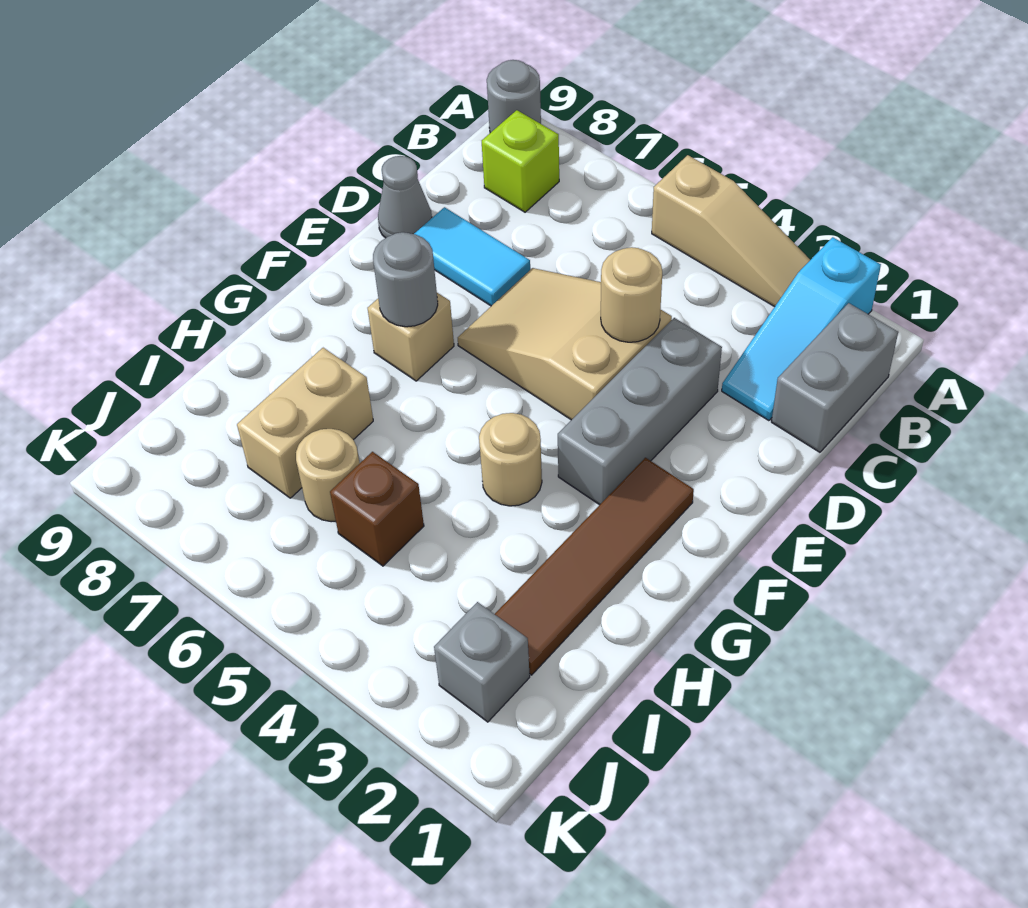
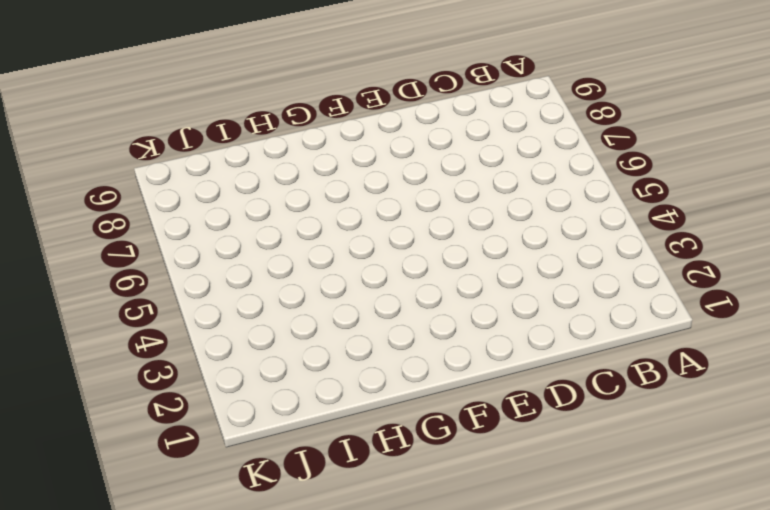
none -> cyan slope A2:C2 level 1 top A
none -> tan slope A3:A5 level 1 top 5
none -> grey round brick A9 level 1

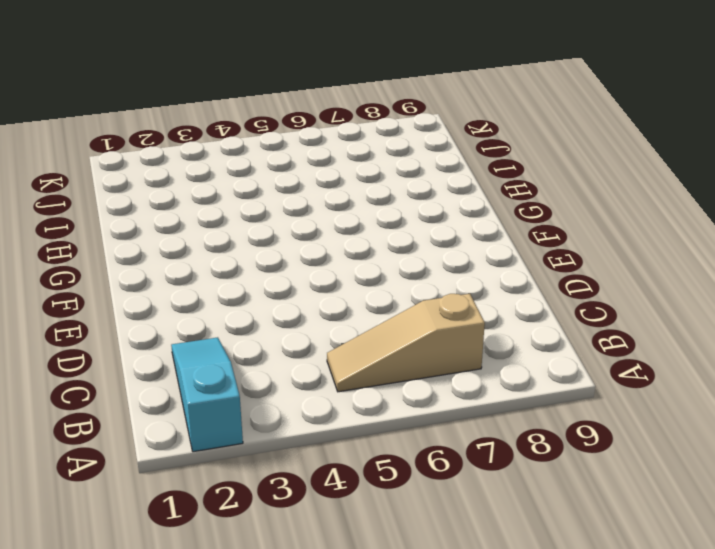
tan slope B5:B7 level 1 top 7 -> tan slope A3:A5 level 1 top 5
none -> grey round brick A9 level 1
none -> grey brick B1:C1 level 1
none -> lime brick B8 level 1

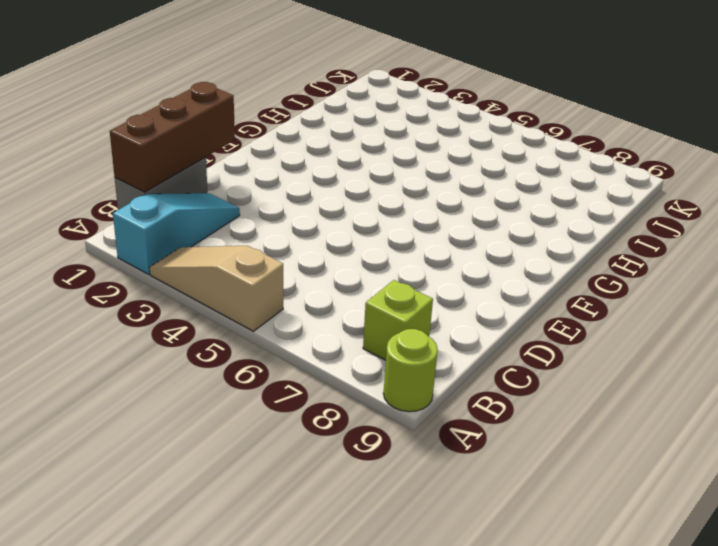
lime round brick A9 level 1 -> grey round brick A9 level 1
brown brick B1:D1 level 2 -> none
none -> grey brick D3:F3 level 1
none -> tan slope D4:E6 level 1 top 4
none -> cyan tile D7:D8 level 1

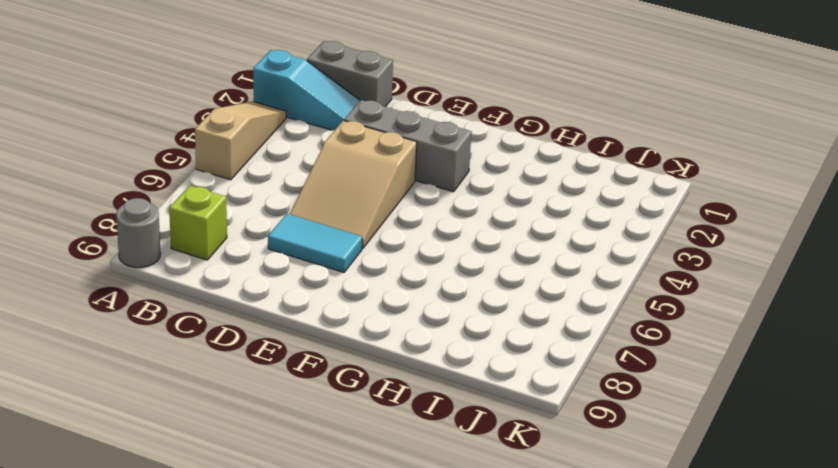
cyan tile D7:E7 level 1 -> cyan tile D7:D8 level 1
none -> grey cone D9 level 1
none -> brown tile F2:I2 level 1
none -> tan brick F7 level 1

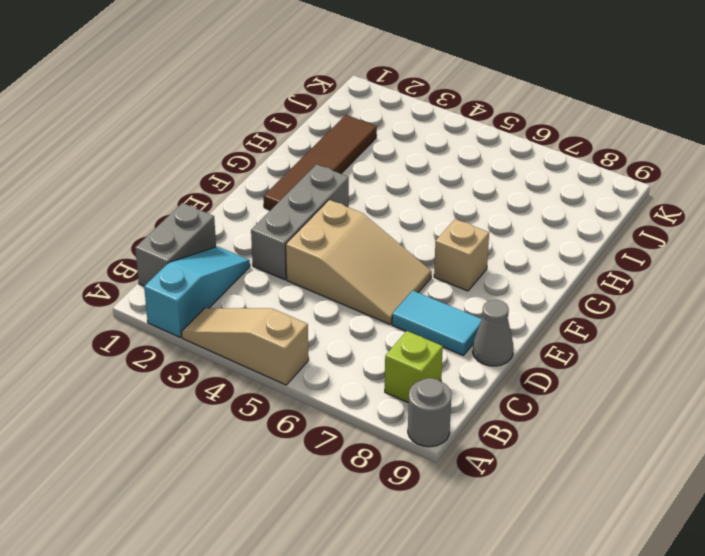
none -> tan round brick G4 level 1
none -> tan brick H7:I7 level 1
none -> brown brick I5 level 1

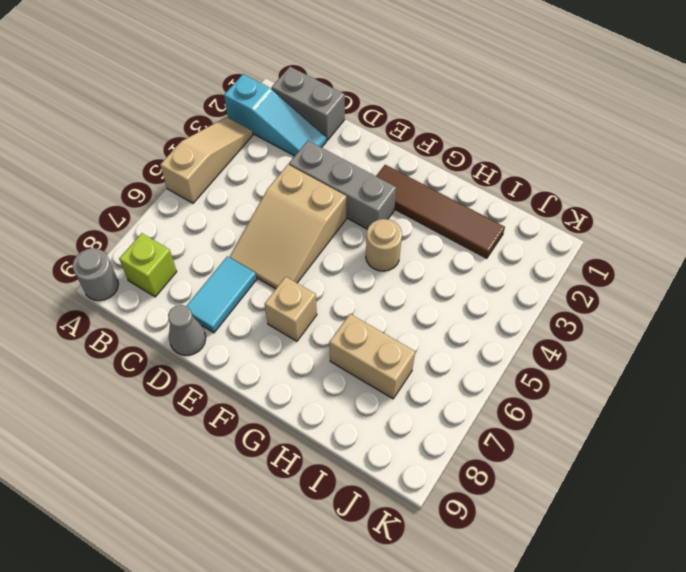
none -> brown brick I5 level 1
none -> tan round brick I6 level 1
none -> grey brick J2 level 1

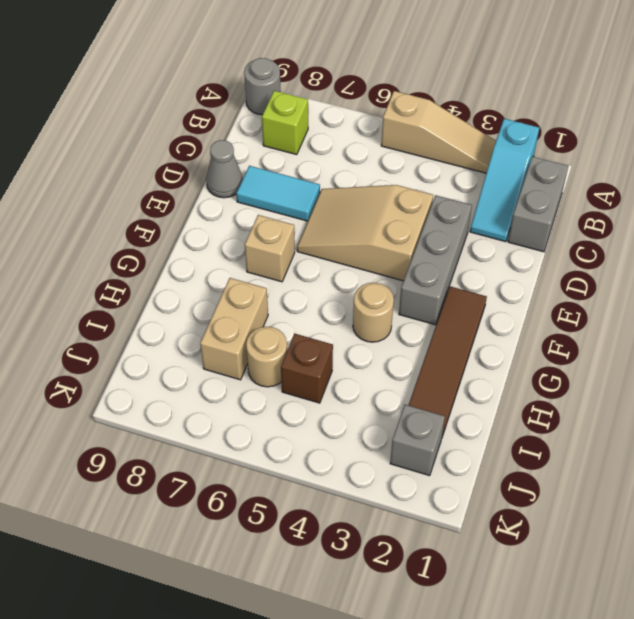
none -> tan round brick D4 level 2
none -> grey round brick F7 level 2

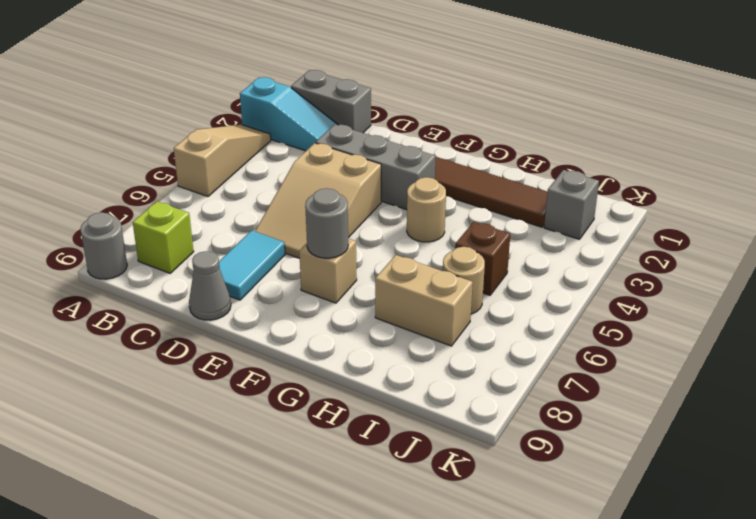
none -> tan round brick D4 level 2

